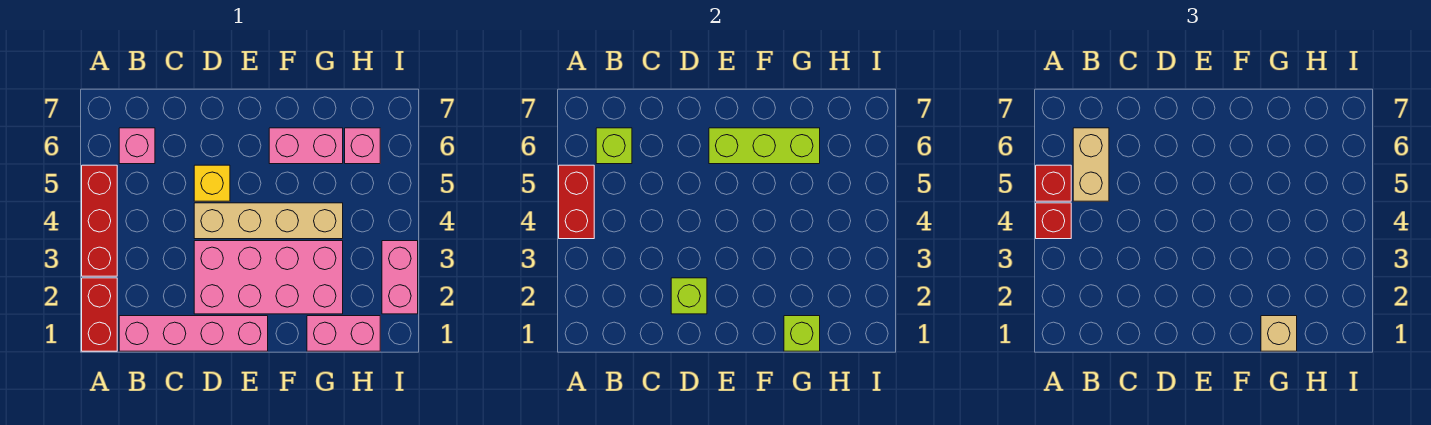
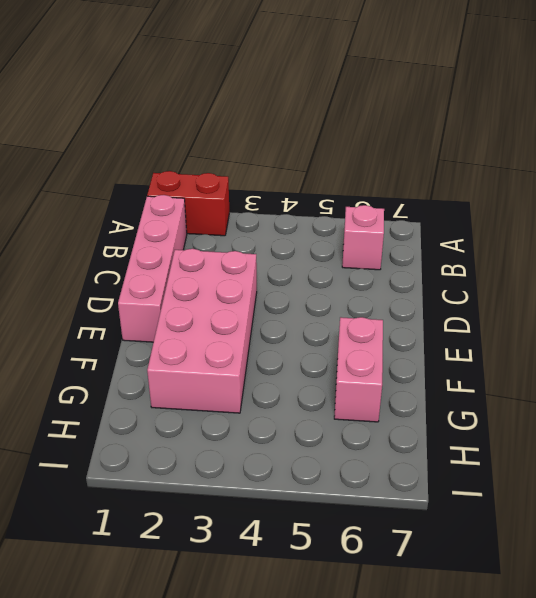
none -> red brick A3:A5 level 1
none -> tan brick D4:G4 level 1
none -> yellow brick D5 level 1

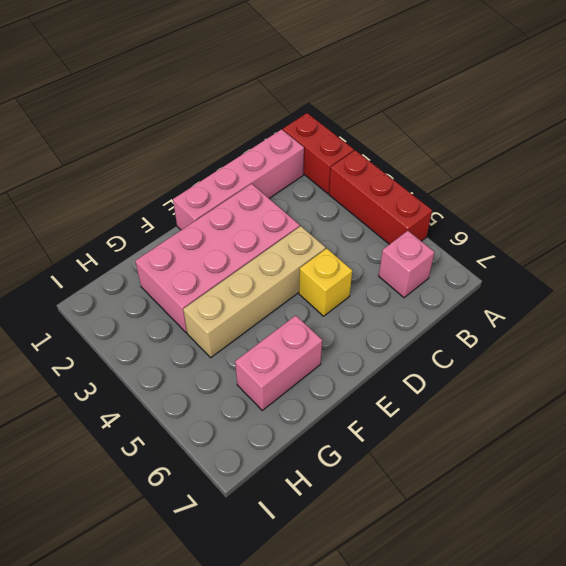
none -> pink brick G1:H1 level 1
none -> pink brick H6 level 1
none -> pink brick I2:I3 level 1

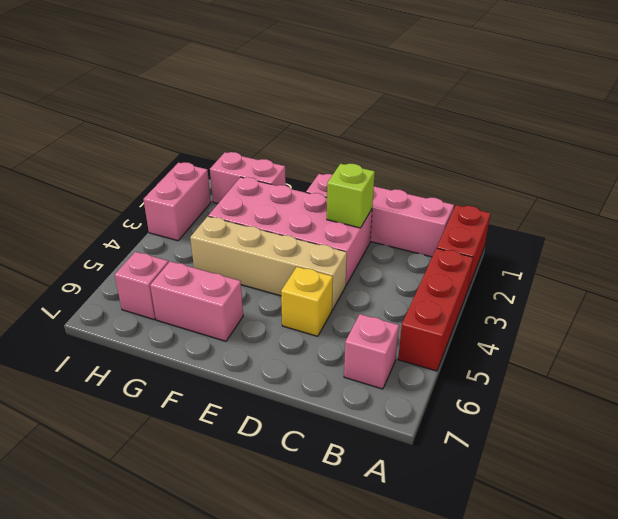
none -> red brick A4:A5 level 2
none -> lime brick B6 level 2
none -> lime brick E6:G6 level 2

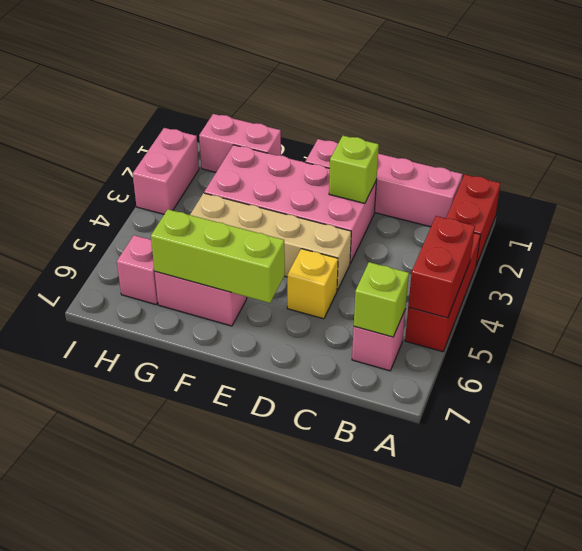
none -> lime brick G1 level 2
none -> red brick A4 level 3
none -> red brick A5 level 3

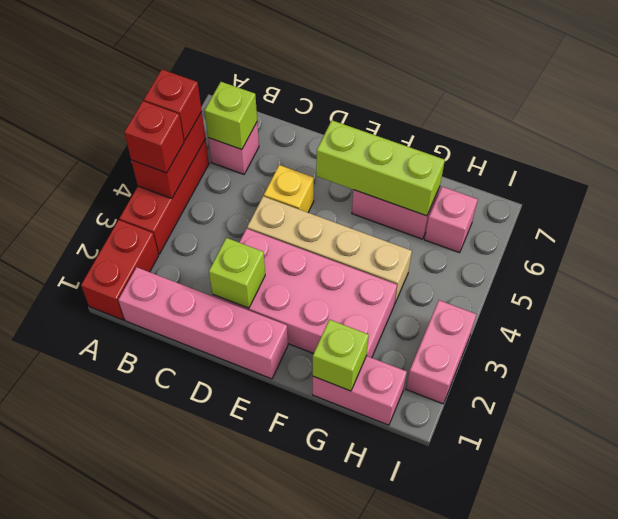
none -> tan brick B5:B6 level 3
none -> tan brick G1 level 3

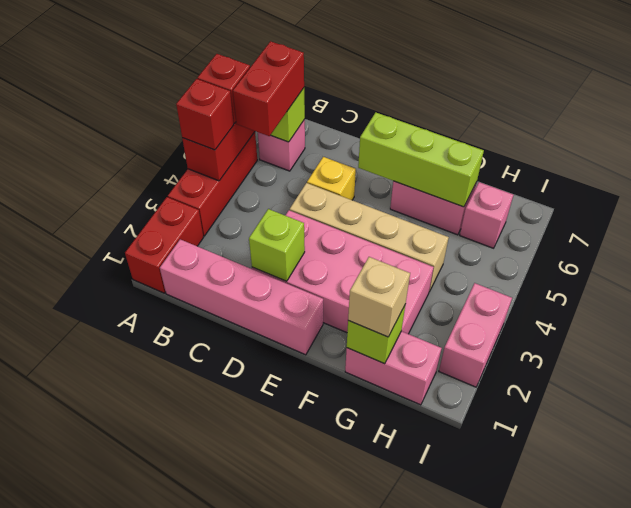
red brick B5:B6 level 3 -> tan brick B5:B6 level 3

